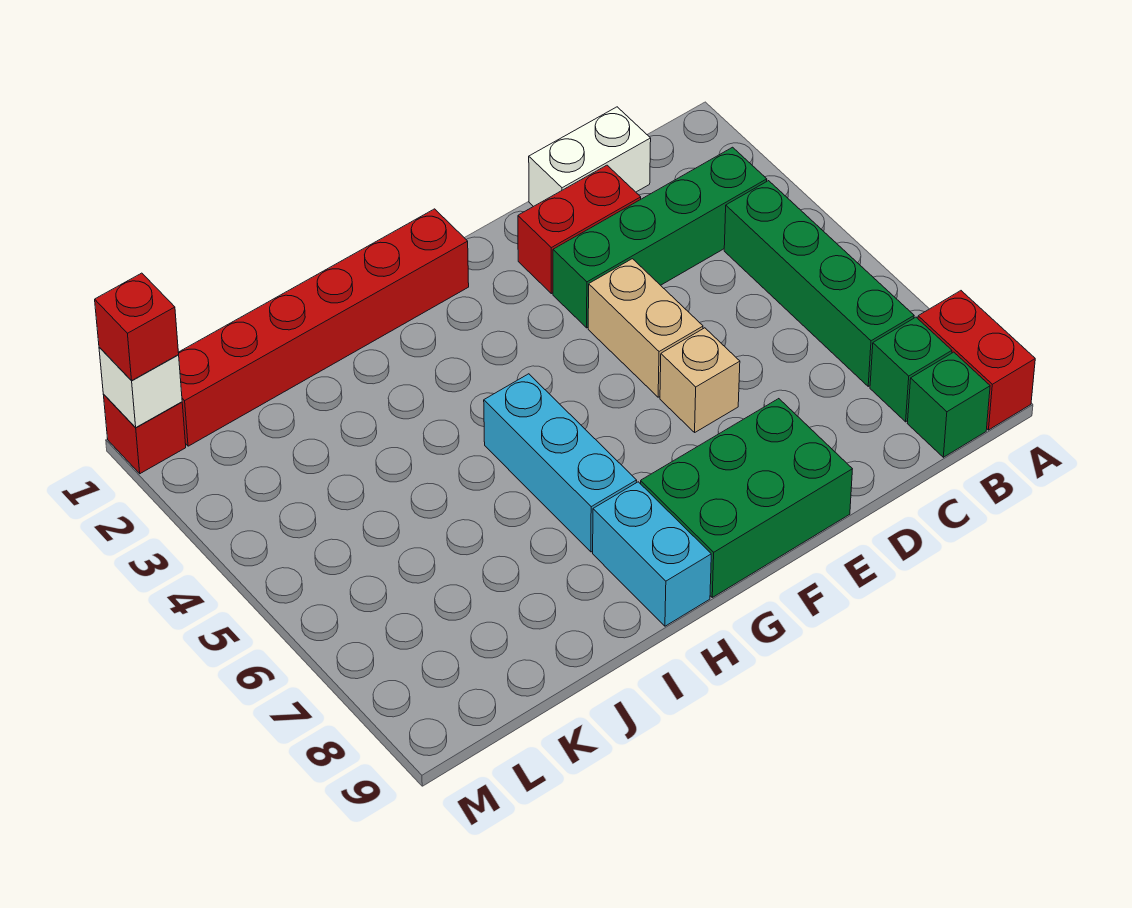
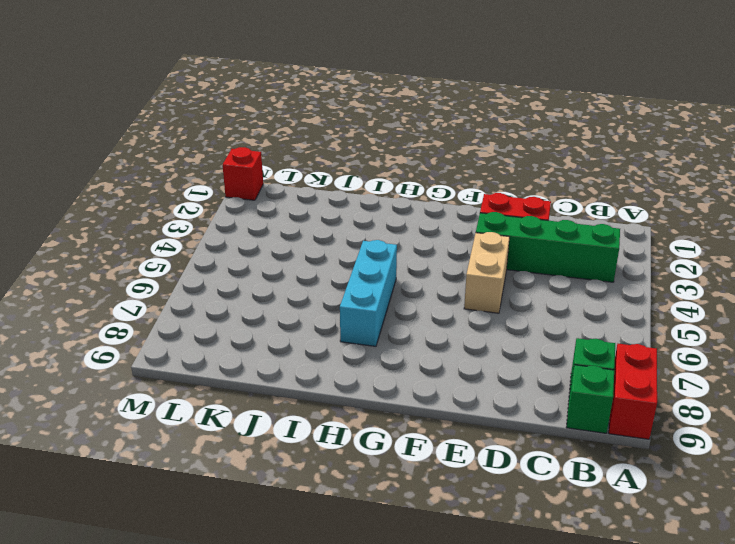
none -> green brick B4:B7 level 1
none -> white brick C1:D1 level 1
none -> tan brick E6 level 1

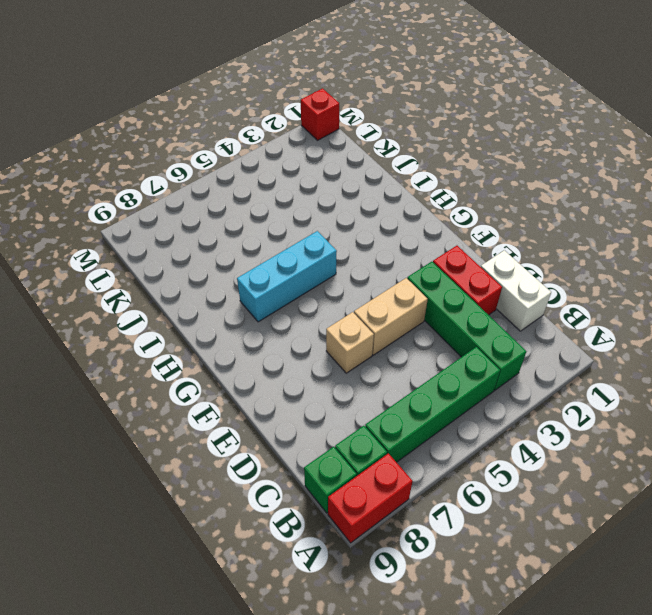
none -> green brick E8:G9 level 1
none -> red brick G1:L1 level 1
none -> cyan brick H8:H9 level 1

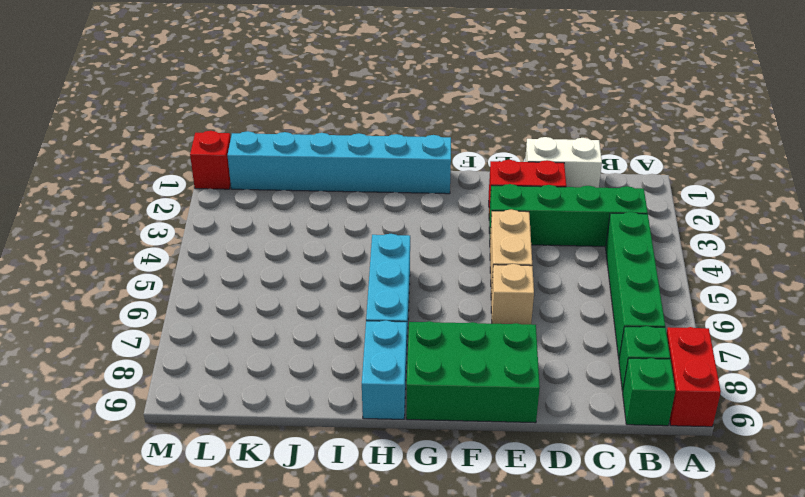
cyan brick G1:L1 level 1 -> red brick G1:L1 level 1
none -> white brick M1 level 2
none -> red brick M1 level 3

